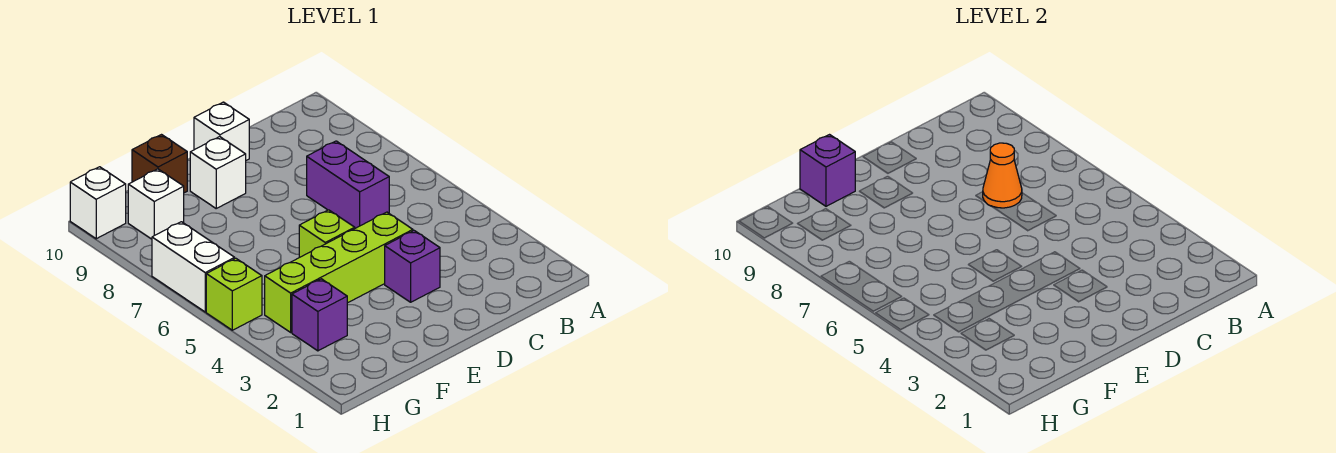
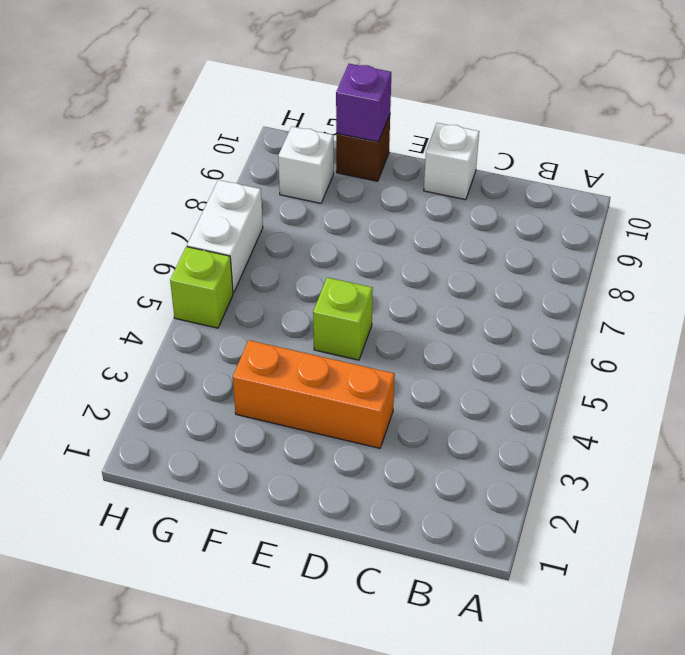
orange brick D3:F3 level 1 -> purple brick D3 level 1
none -> purple brick C6:C7 level 1
none -> lime brick D4:G4 level 1
none -> white brick E9 level 1

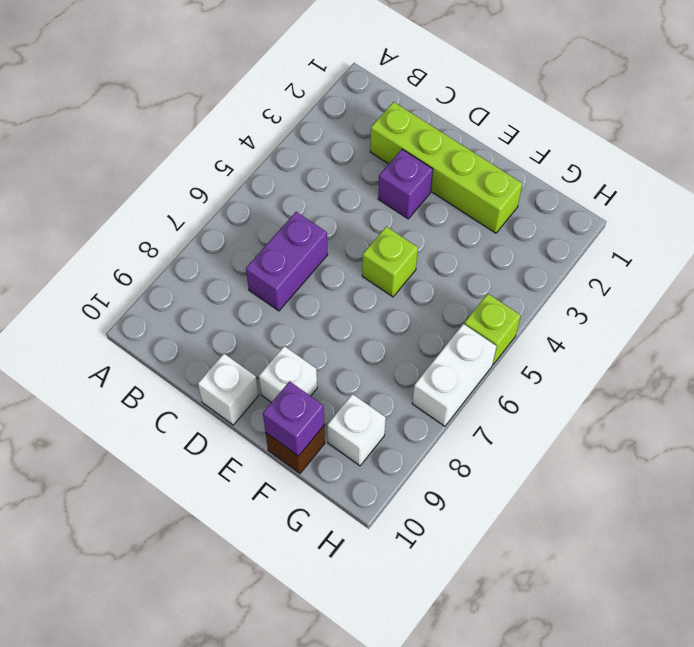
lime brick C2:F2 level 1 -> lime brick D4:G4 level 1
none -> purple brick G3 level 1
none -> white brick H10 level 1
none -> orange cone C7 level 2

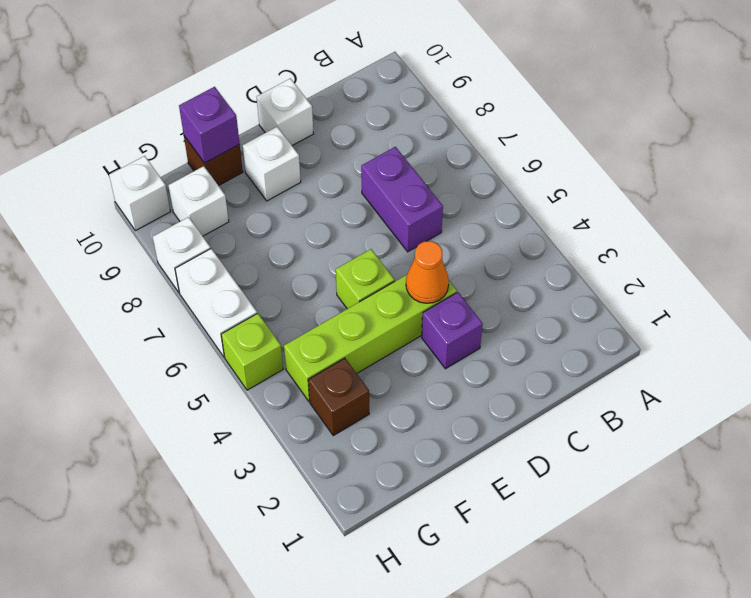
orange cone D4 level 2 -> orange cone C7 level 2
brown brick G3 level 1 -> purple brick G3 level 1
white brick H8 level 1 -> none

